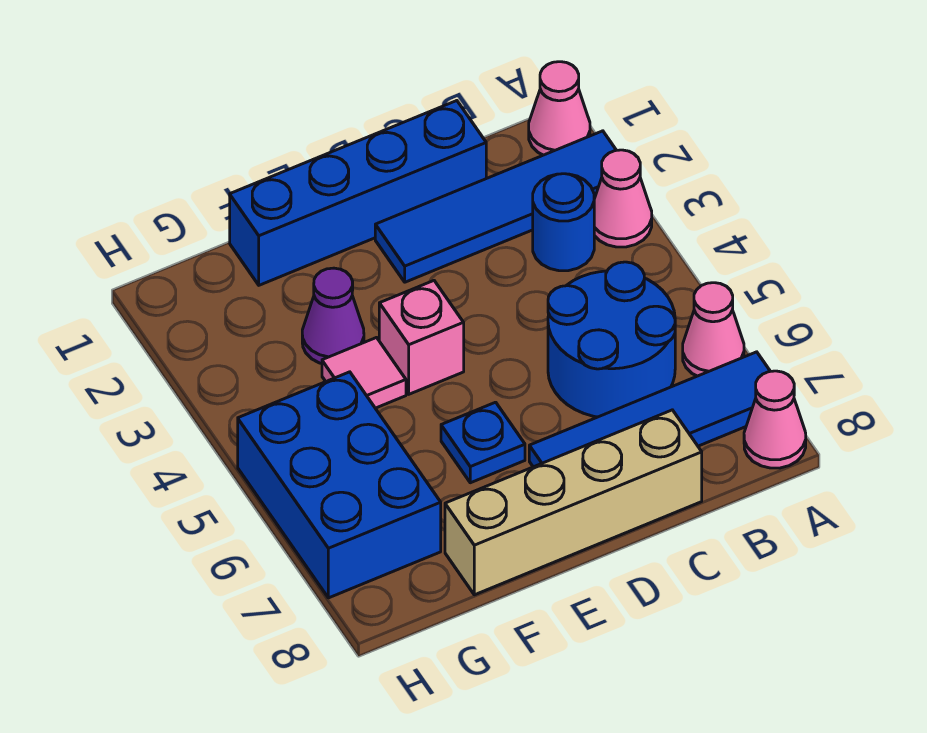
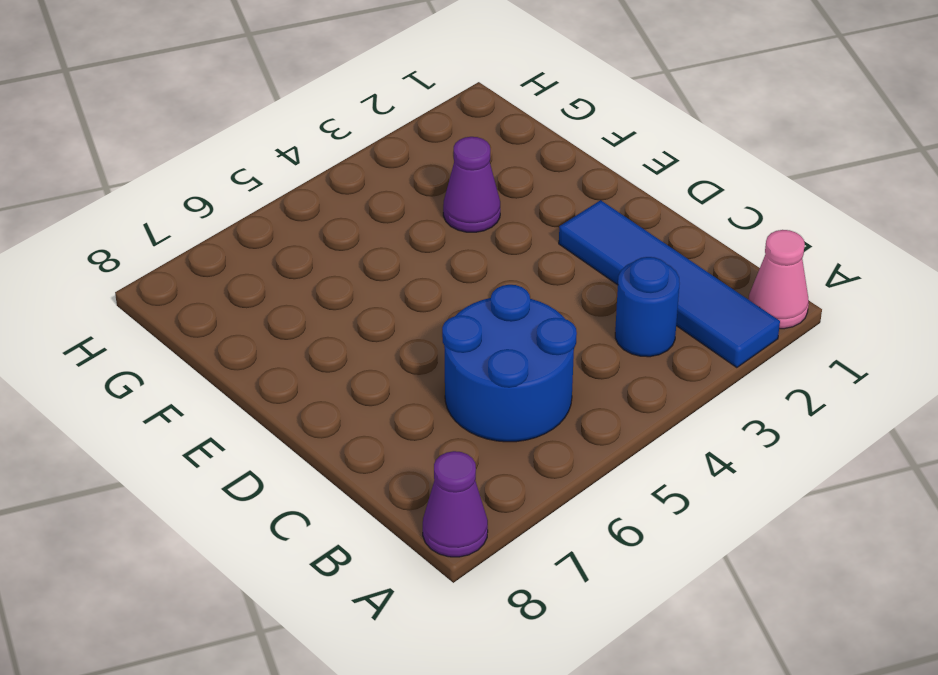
purple cone A8 level 1 -> pink cone A8 level 1
none -> pink cone A3 level 1
none -> pink cone A6 level 1
none -> blue tile A7:D7 level 1

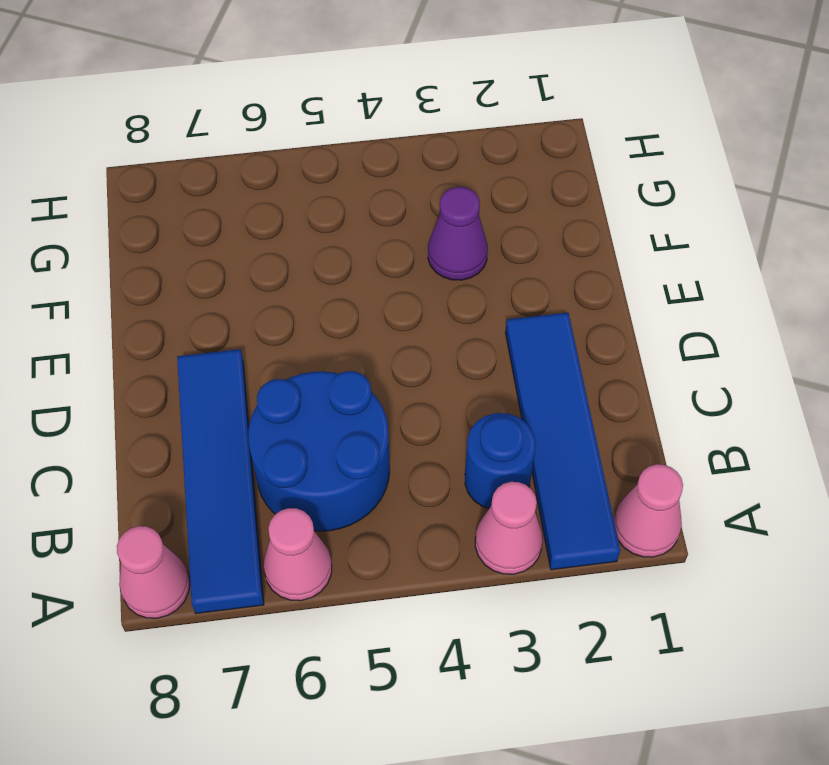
none -> blue brick C1:F1 level 1
none -> tan brick C8:F8 level 1
none -> pink brick E4 level 1

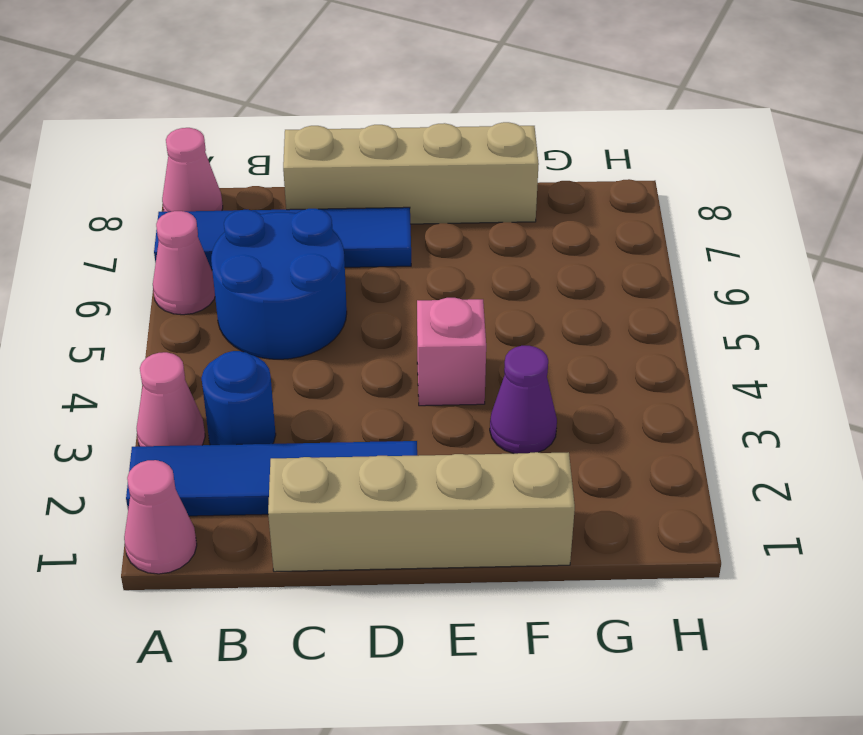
tan brick C1:F1 level 1 -> blue brick C1:F1 level 1
none -> blue plate E6 level 1
none -> pink tile F4 level 1
none -> blue brick G5:H7 level 1

